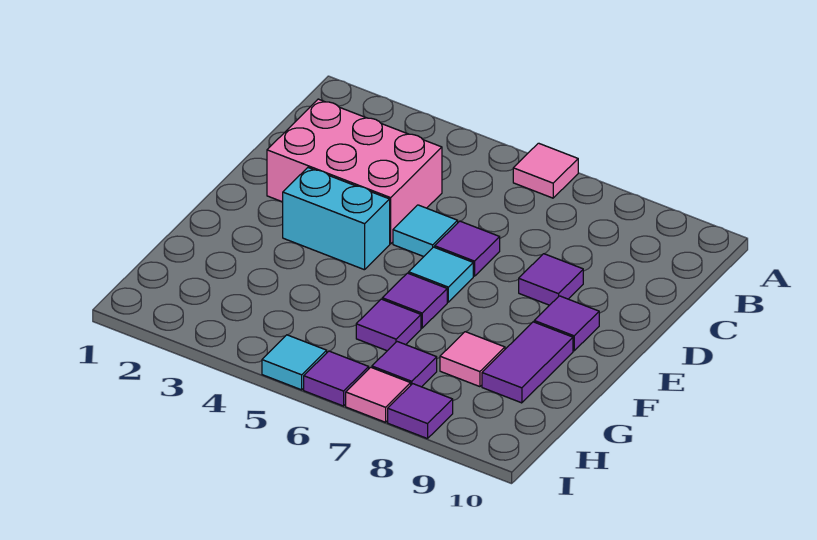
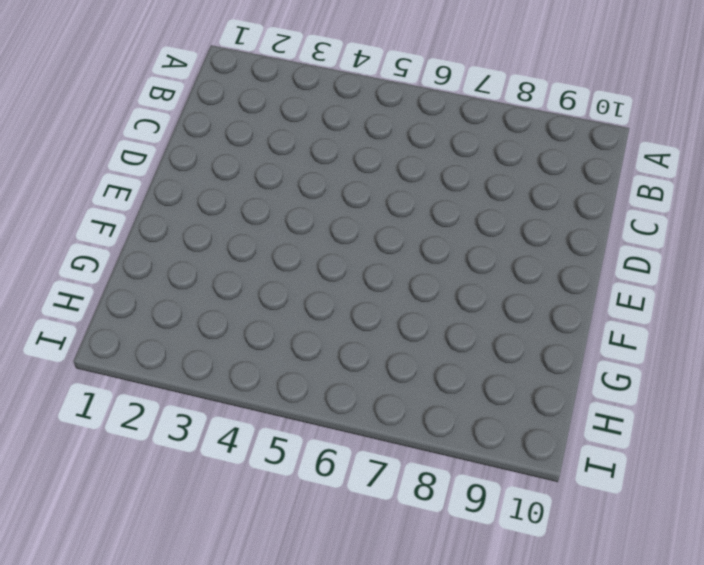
none -> pink tile A6 level 1
none -> pink brick C2:D4 level 1
none -> cyan tile D5 level 1

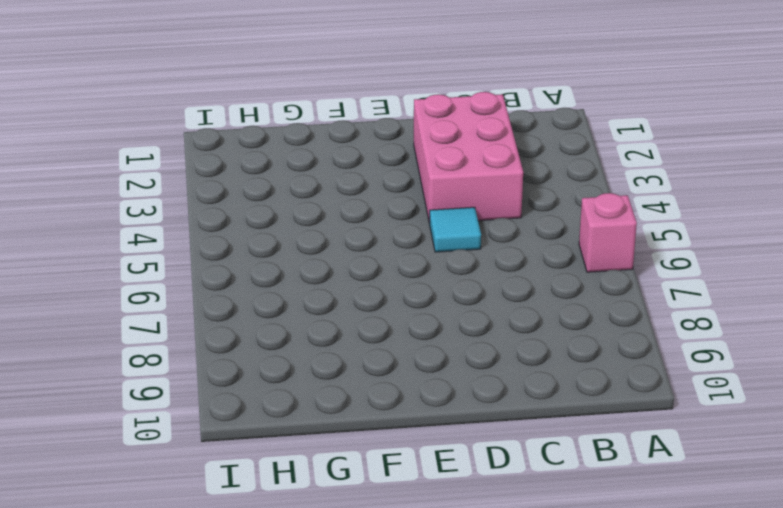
pink brick A6 level 1 -> pink tile A6 level 1
none -> purple tile D6 level 1
none -> purple tile D8 level 1
none -> cyan brick E3:E4 level 1

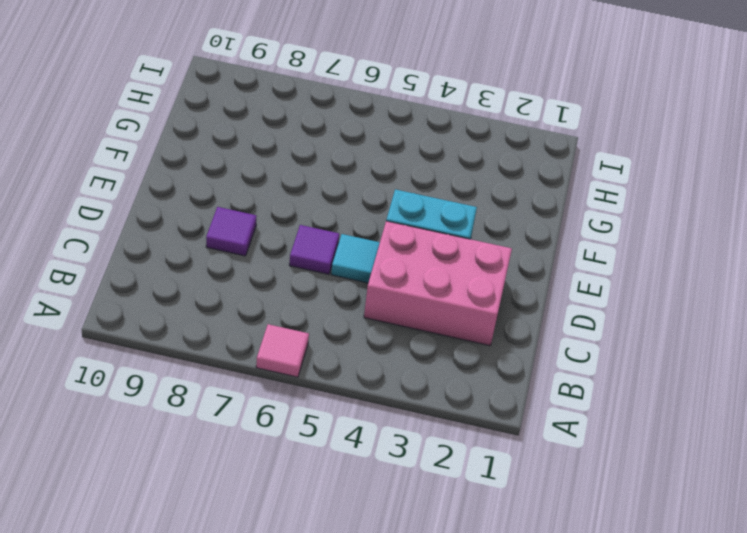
none -> cyan tile E6 level 1
none -> purple tile E9 level 1
none -> purple tile F6 level 1

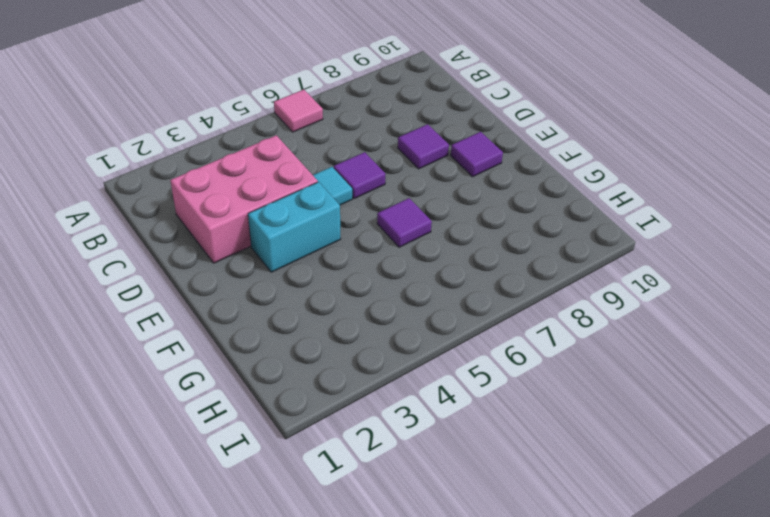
none -> cyan tile E6 level 1
none -> purple tile F9:G9 level 1
none -> purple tile G6 level 1

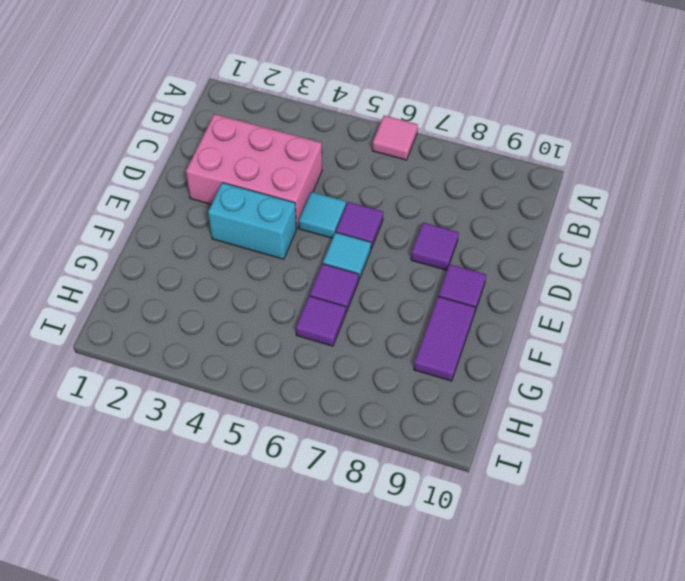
none -> pink tile G8 level 1
none -> purple tile H7 level 1
none -> cyan tile I5 level 1

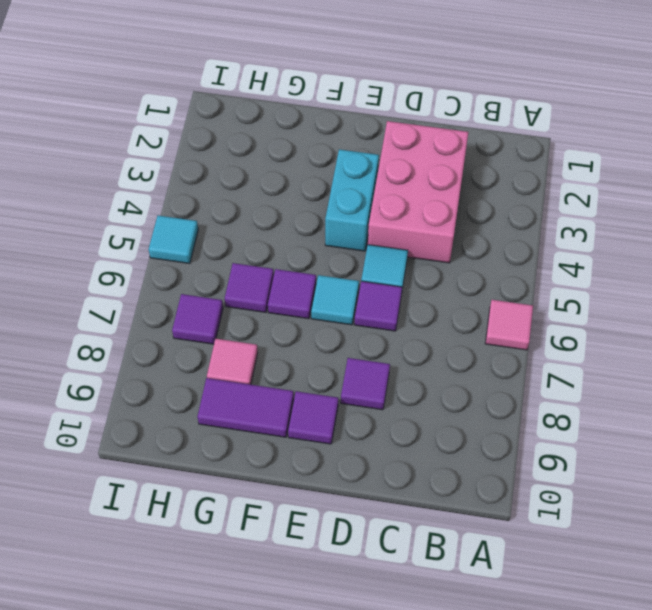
none -> purple tile I6 level 1
none -> pink tile I7 level 1
none -> purple tile I8 level 1

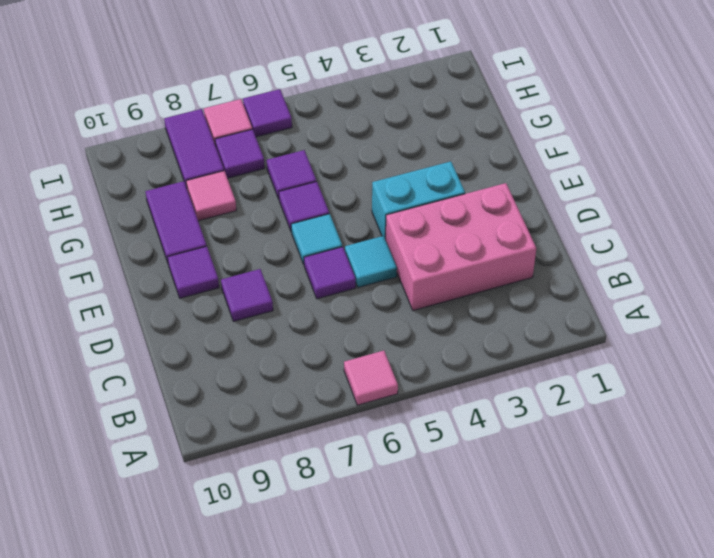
purple tile H8:I8 level 1 -> purple tile I8 level 1
none -> cyan tile I5 level 1

